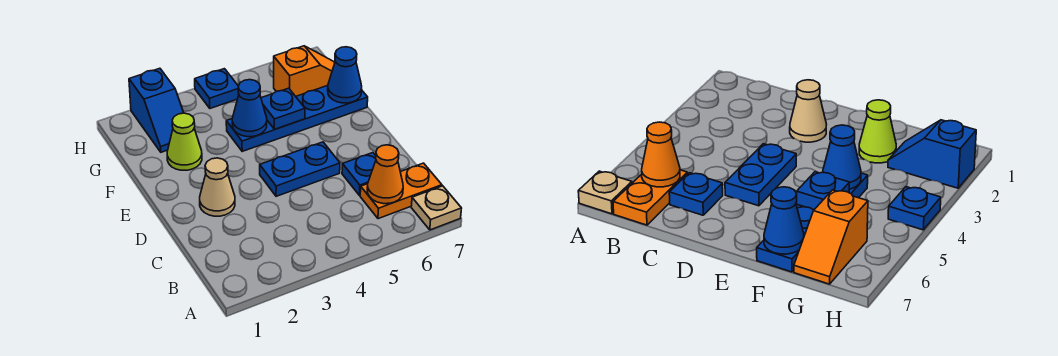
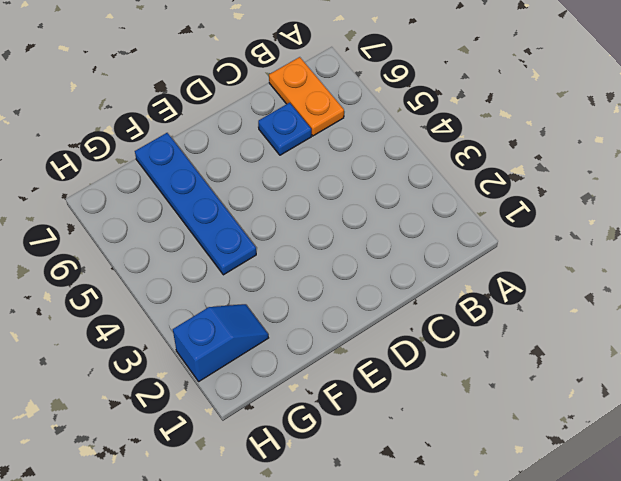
none -> tan plate A7 level 1
none -> tan cone D2 level 1
none -> blue plate D4:D5 level 1

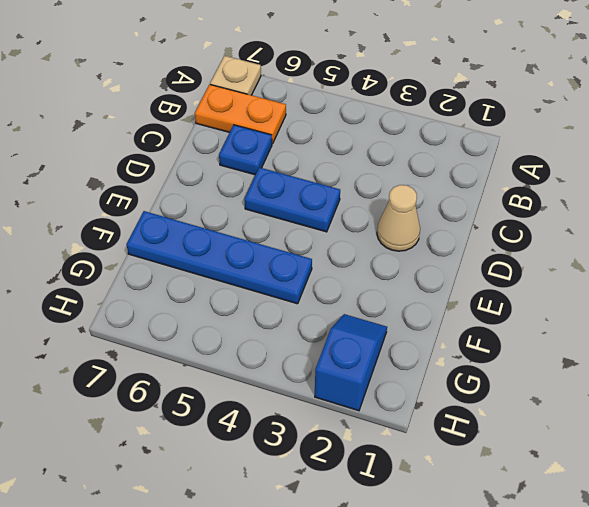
none -> lime cone F2 level 1
none -> orange slope G6:G7 level 1 top 6
none -> blue plate H4 level 1

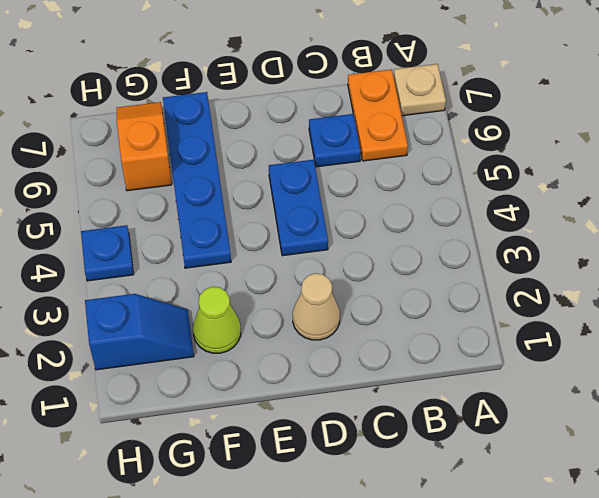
none -> orange cone B6 level 2
none -> blue cone F4 level 2
none -> blue plate F5 level 2

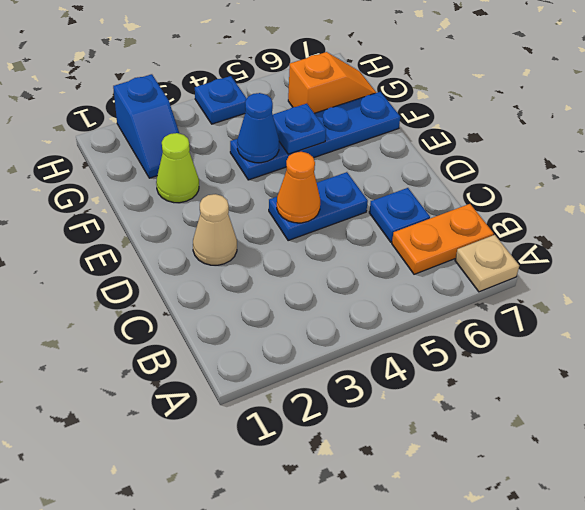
orange cone D4 level 2 -> orange cone B6 level 2
none -> blue cone F7 level 2

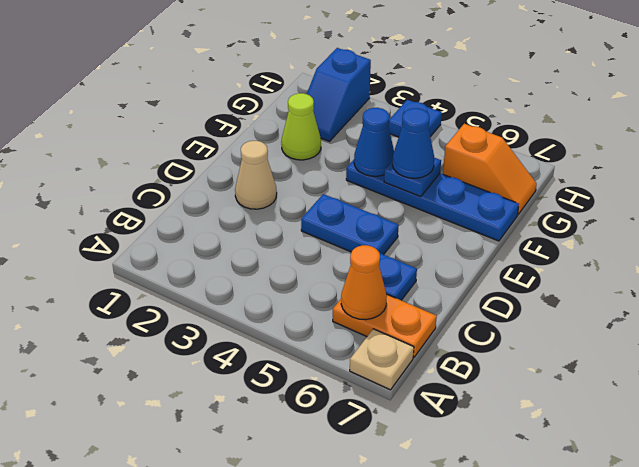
blue cone F5 level 3 -> blue cone F7 level 2

